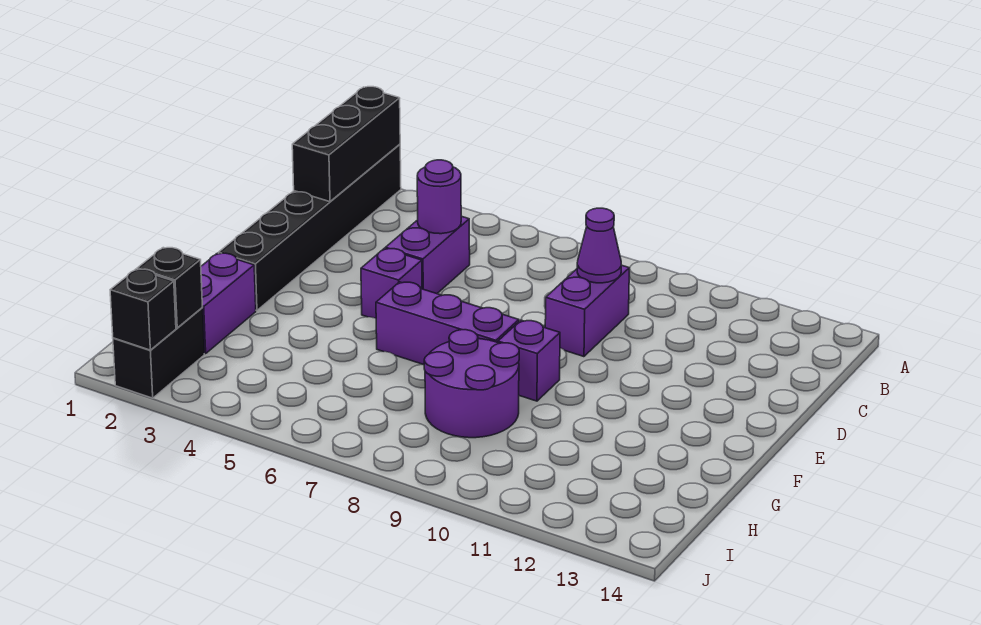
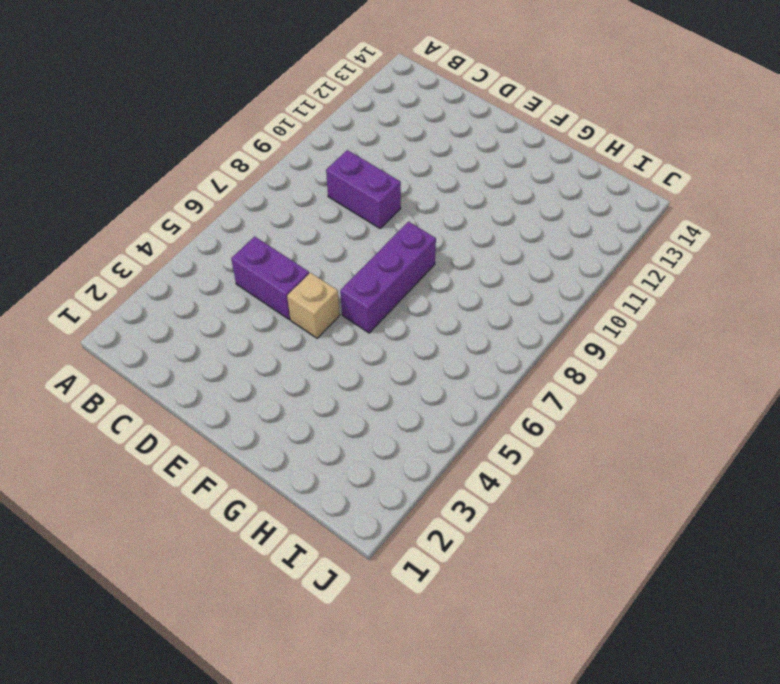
tan brick E5 level 1 -> purple brick E5 level 1
none -> black brick A2:F2 level 1
none -> purple brick F9 level 1
none -> purple brick G2:H2 level 1

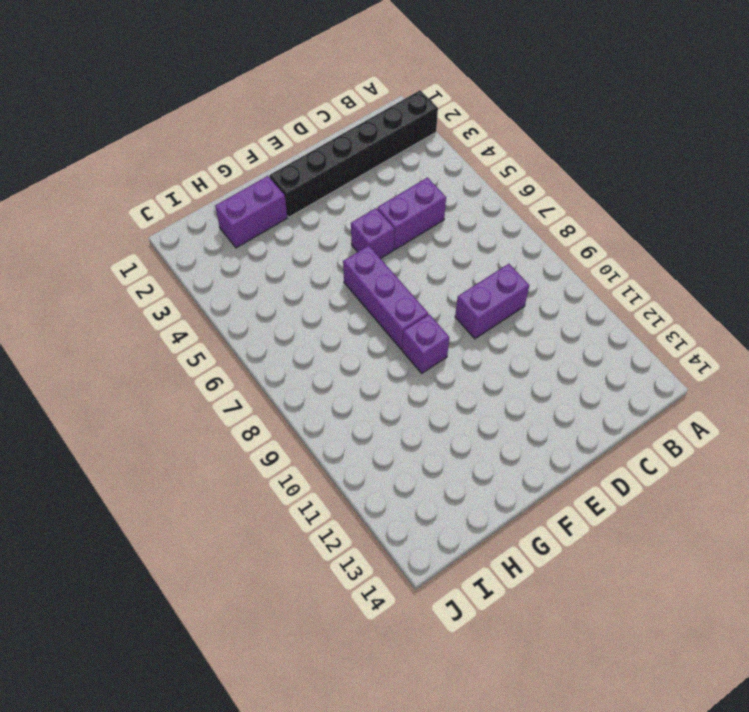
none -> purple round brick G8:H9 level 1
none -> black brick I2:J2 level 1
none -> black brick A2:C2 level 2

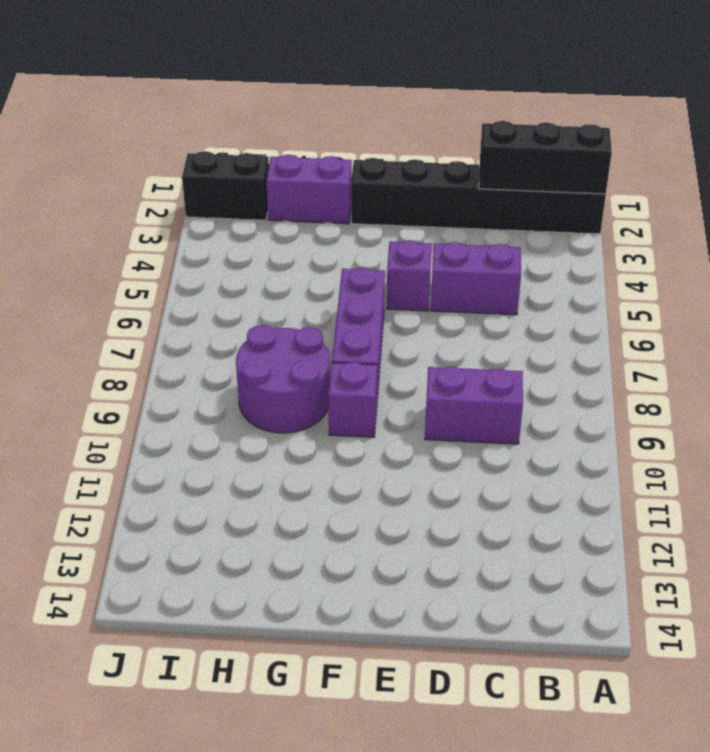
none -> purple round brick C5 level 2
none -> purple cone C9 level 2
none -> black brick I2 level 2

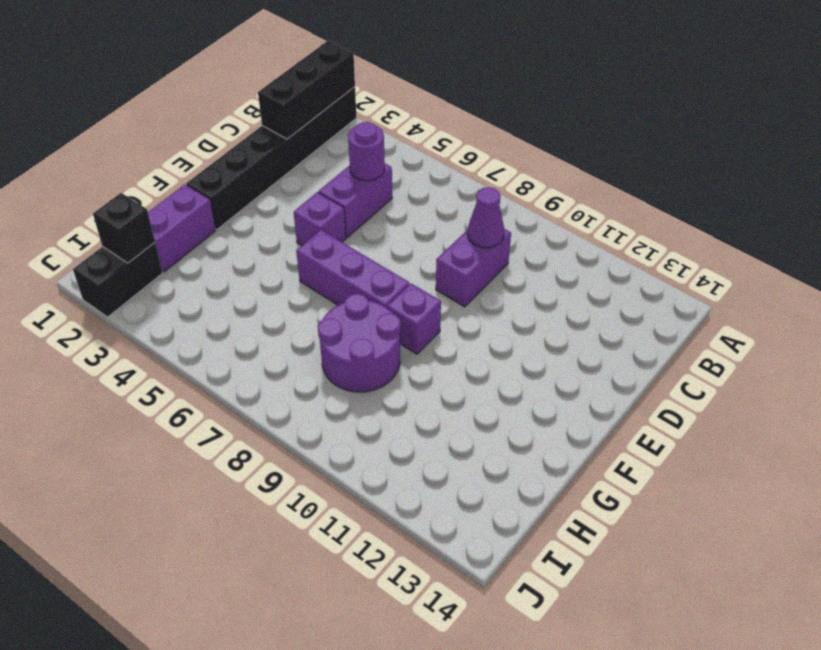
none -> black brick J2 level 2

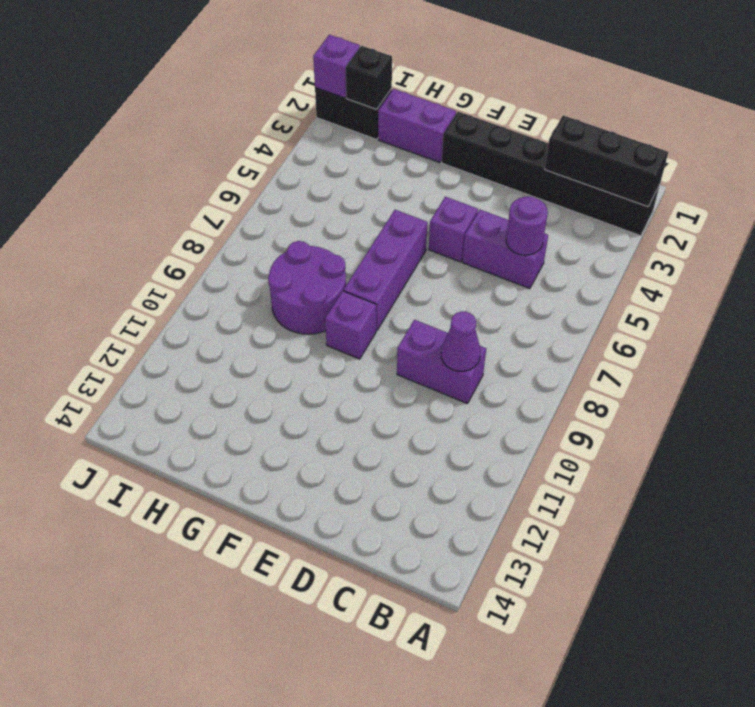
purple brick J2 level 2 -> black brick J2 level 2

